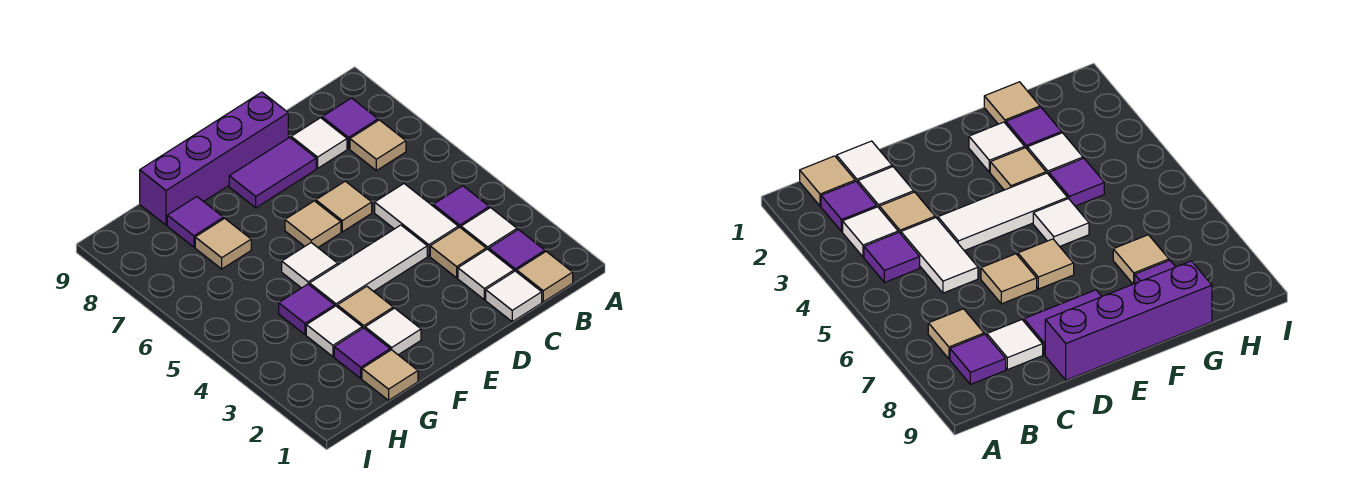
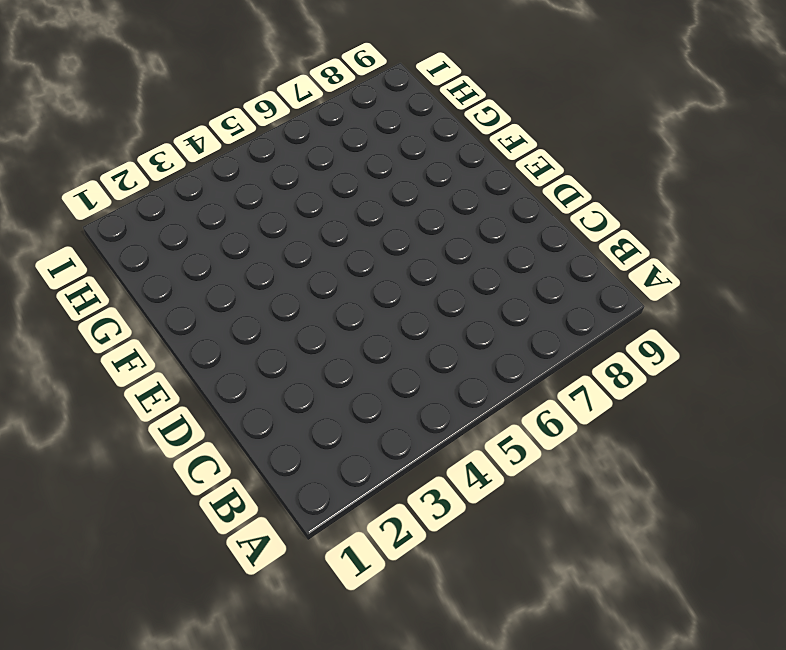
none -> tan tile B1 level 1
none -> purple tile B2 level 1
none -> white tile B3 level 1

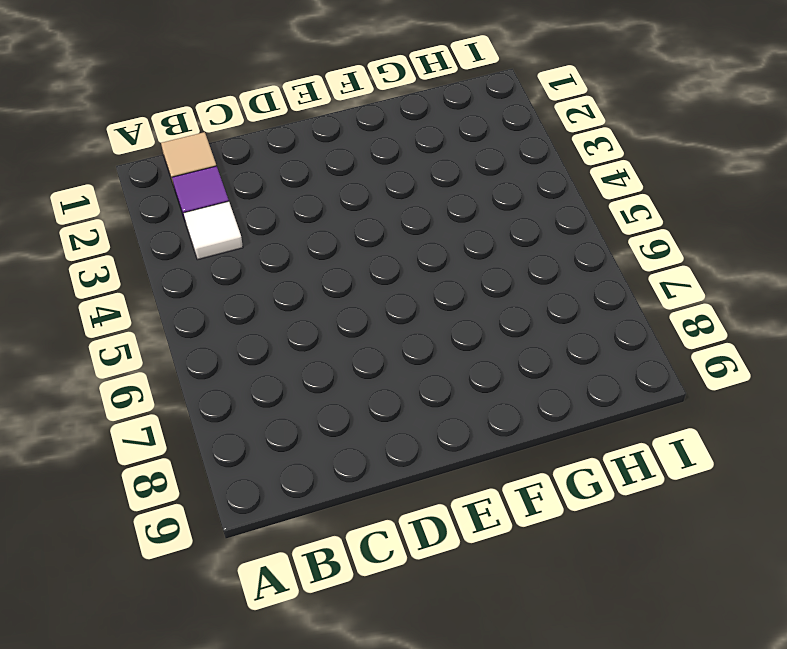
none -> purple tile B4 level 1
none -> tan tile B7 level 1
none -> purple tile B8 level 1

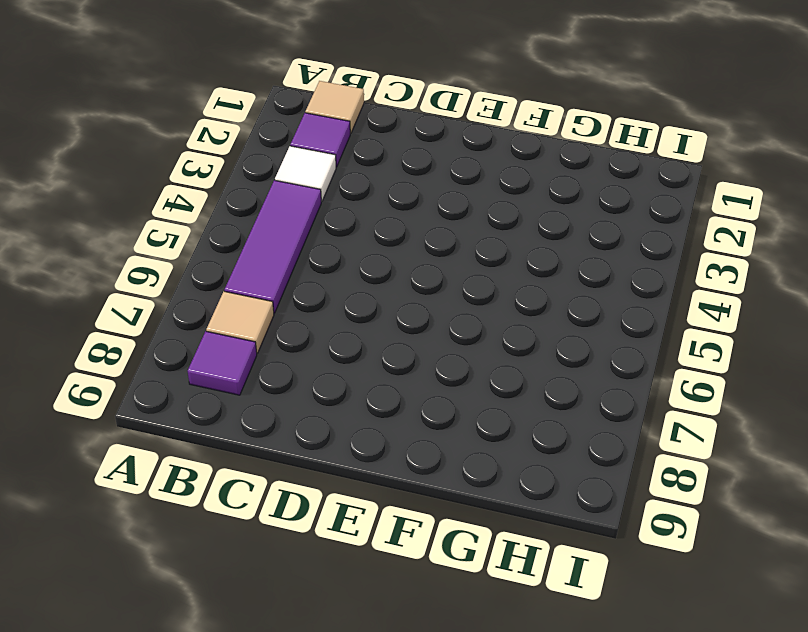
purple tile B4:B6 level 1 -> purple tile B4 level 1
none -> white tile C1 level 1
none -> white tile C2 level 1
none -> tan tile C3 level 1

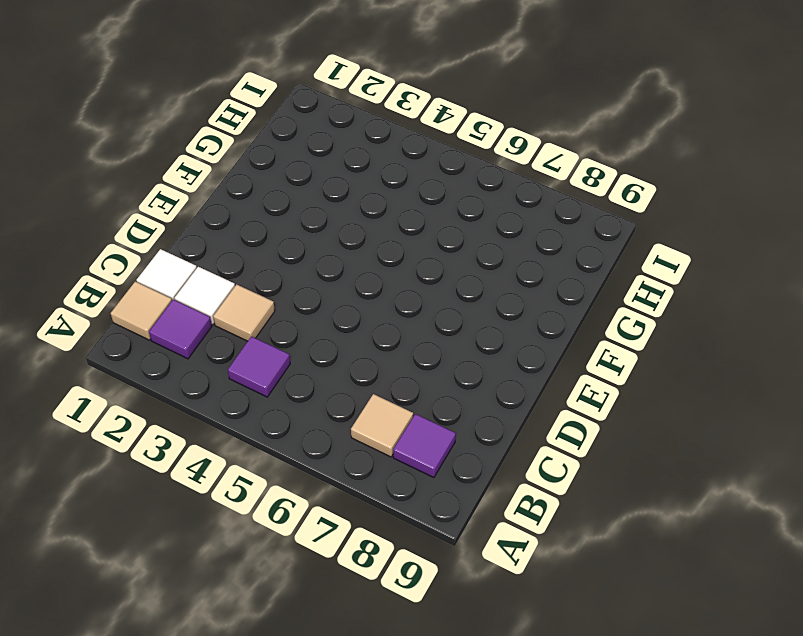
none -> white tile B3 level 1
none -> white tile C4:C5 level 1
none -> white tile C8 level 1

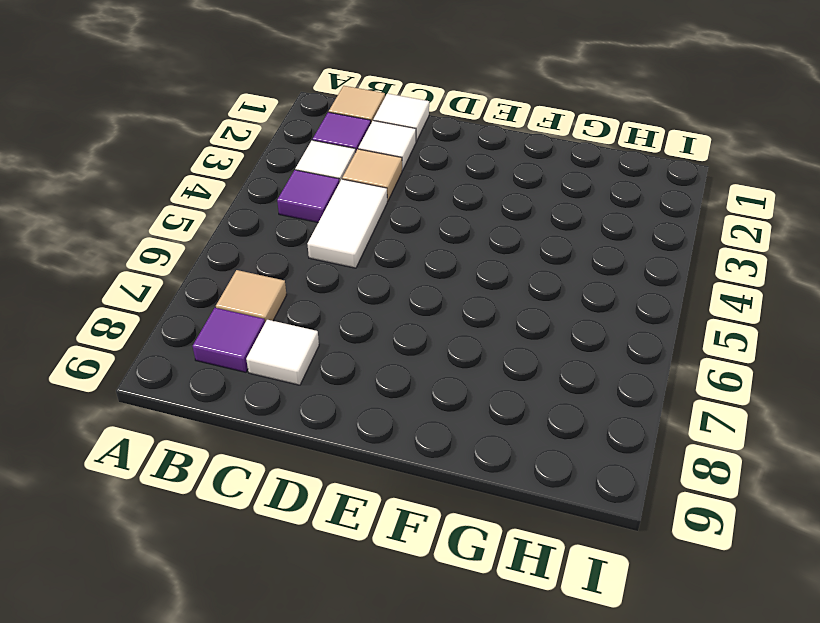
none -> white tile D4:F4 level 1
none -> tan tile D6 level 1
none -> purple tile D8:E8 level 1

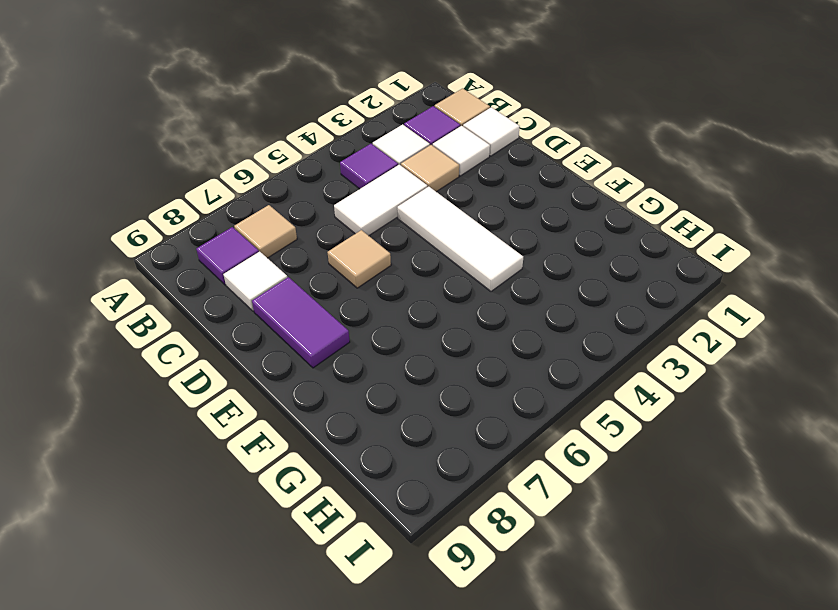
none -> purple brick D9:G9 level 1
none -> tan tile E6 level 1
none -> white tile F2 level 1

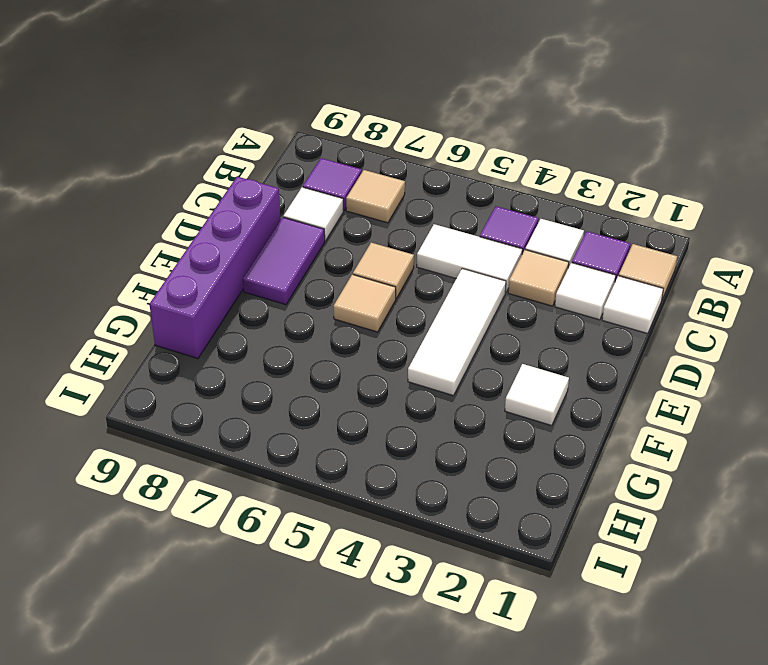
none -> tan tile F3 level 1
none -> white tile F5 level 1
none -> tan tile G1 level 1

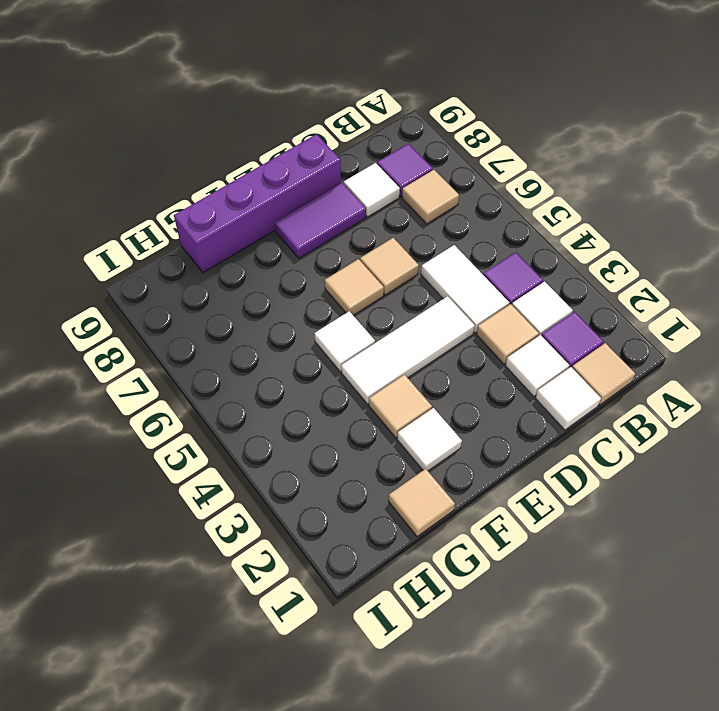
none -> purple tile G2 level 1
none -> white tile G3 level 1
none -> purple tile G4 level 1

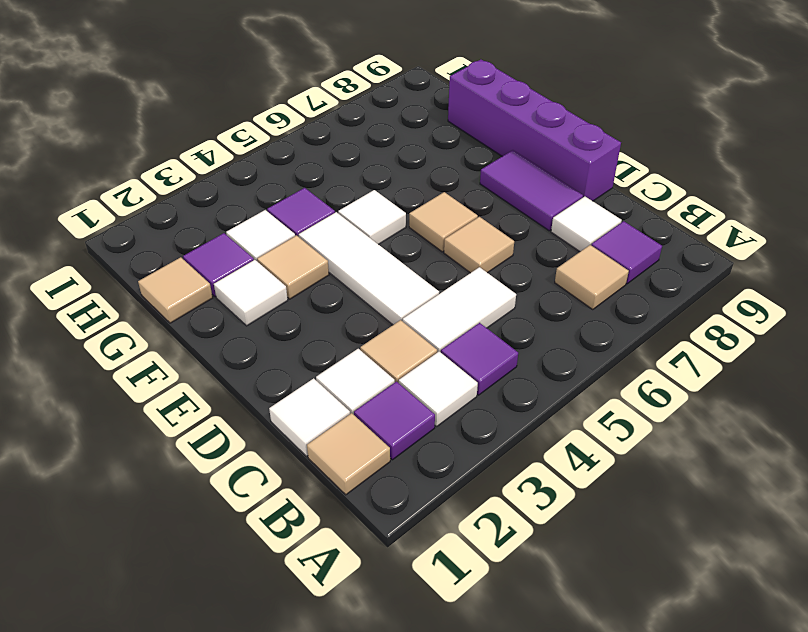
none -> tan tile G7 level 1
none -> purple tile G8 level 1

